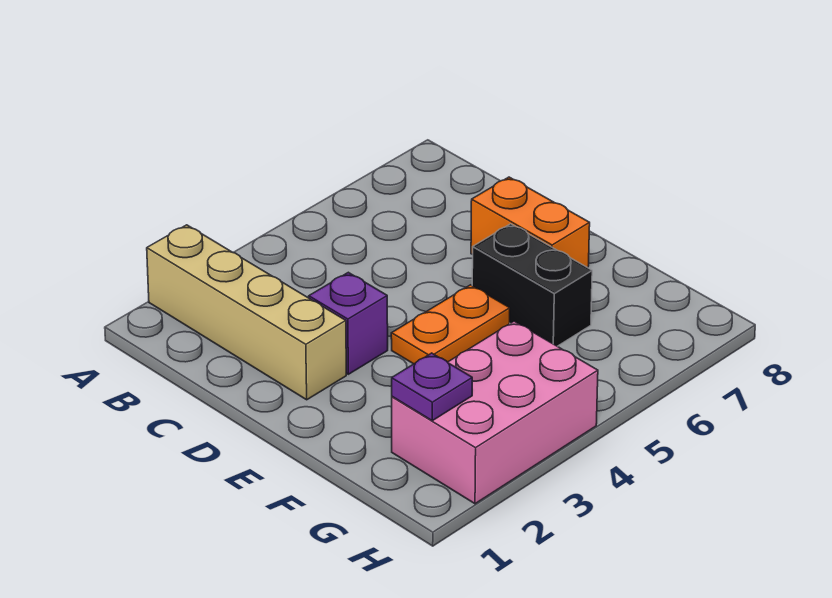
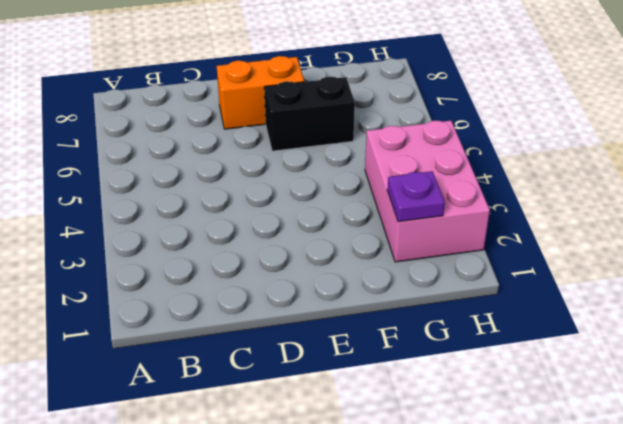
none -> tan brick A2:D2 level 1
none -> purple brick D3 level 1

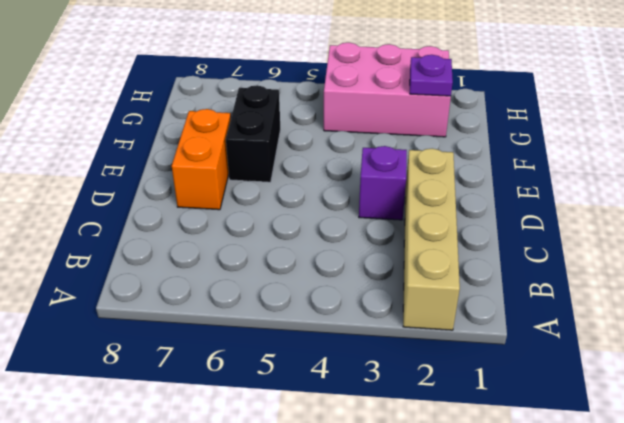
none -> orange plate E4:E5 level 1

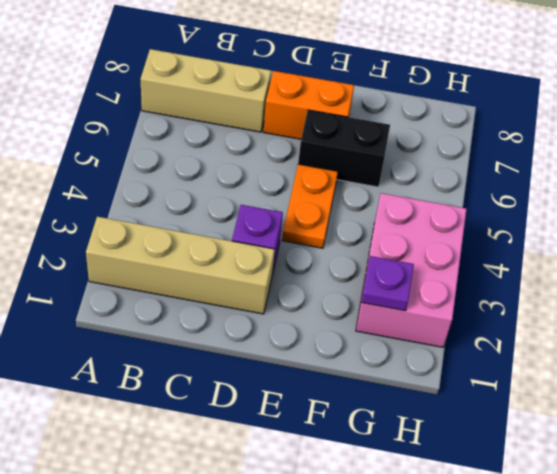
tan brick A7:C7 level 1 -> none

